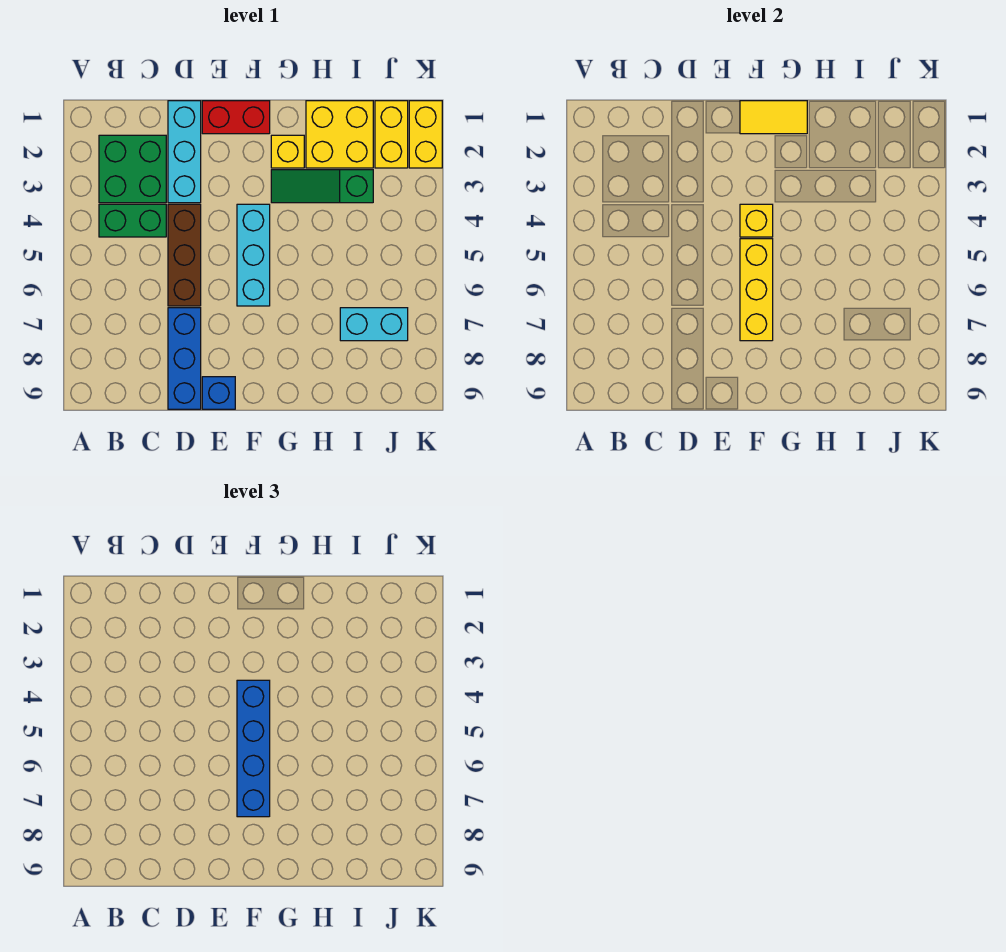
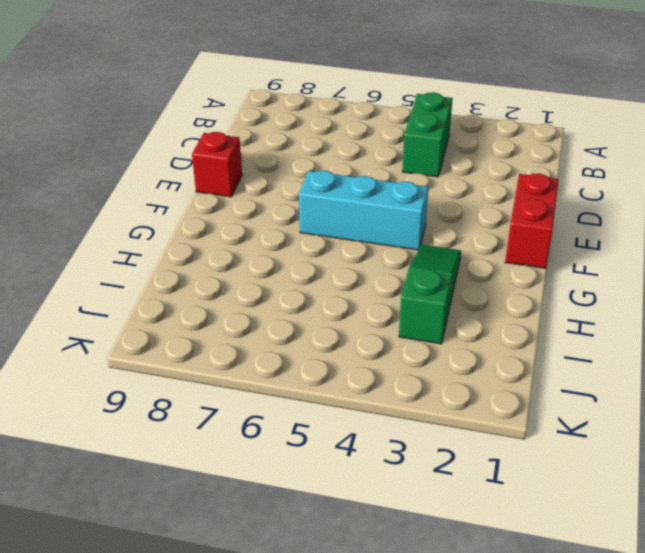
red brick E9 level 1 -> blue brick E9 level 1
none -> green brick B2:C3 level 1
none -> cyan brick D1:D3 level 1
none -> brown brick D4:D6 level 1

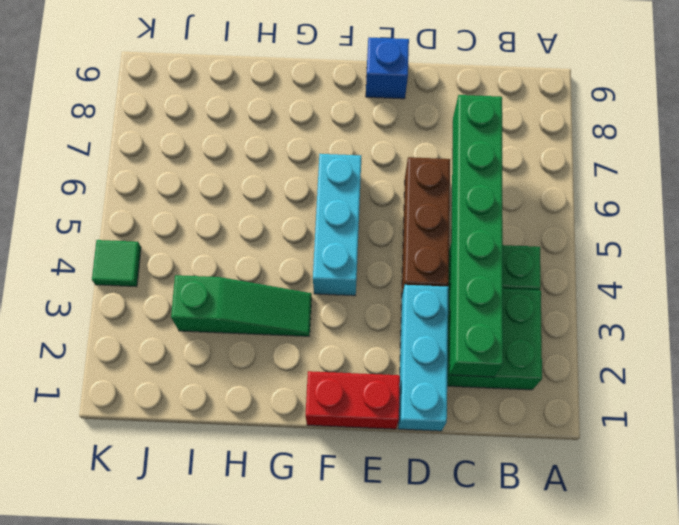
green brick C2:C7 level 2 -> none
green tile K4 level 1 -> none
none -> blue brick D7:D9 level 1
none -> yellow brick G2 level 1
none -> yellow brick H1:I2 level 1

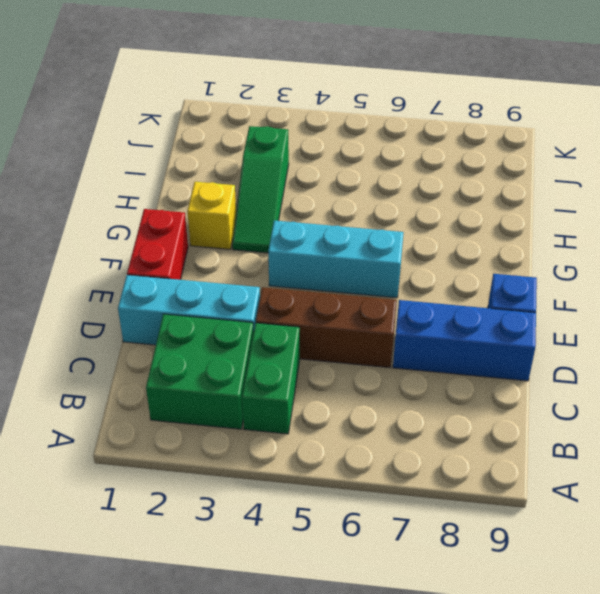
none -> yellow brick H1:I2 level 1
none -> cyan brick I7:J7 level 1
none -> yellow brick J1:J2 level 1

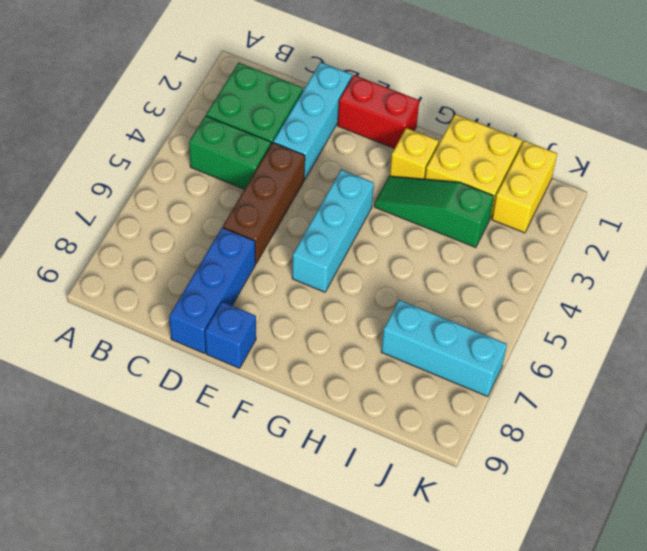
cyan brick I7:K7 level 1 -> cyan brick I7:J7 level 1
none -> yellow brick K1:K2 level 1
none -> yellow tile F1:G1 level 2
none -> yellow brick F4 level 2

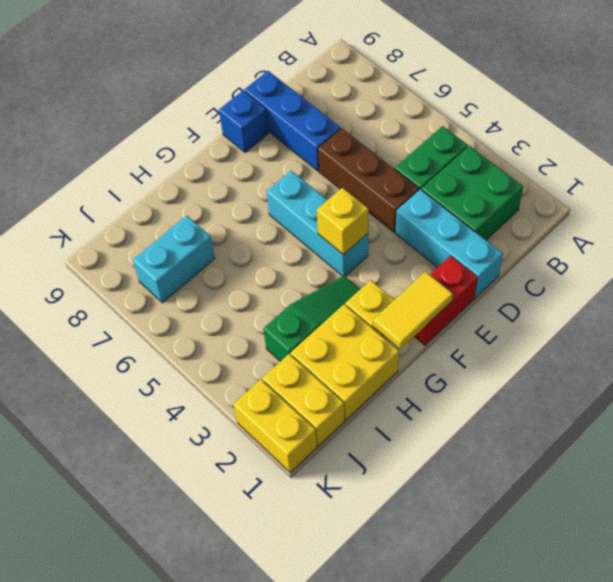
none -> yellow brick F5:F7 level 2
none -> blue brick F4:F7 level 3

